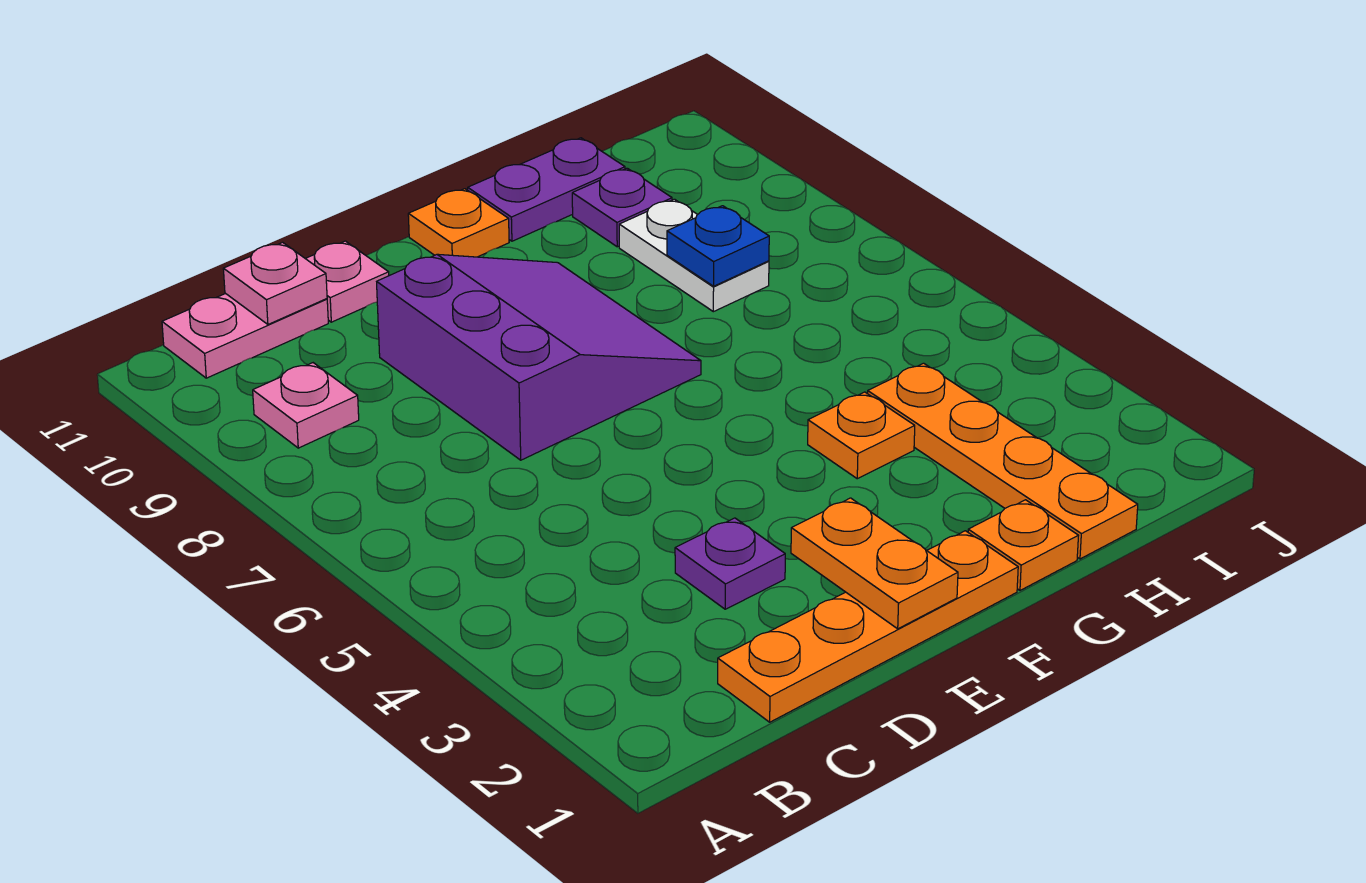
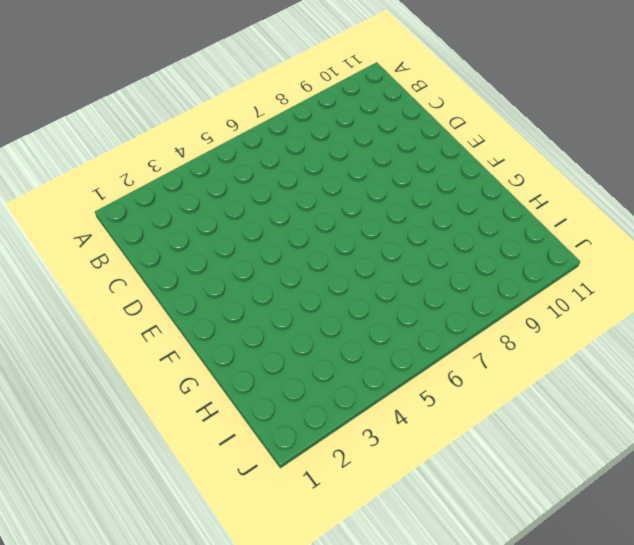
none -> pink plate B9 level 1
none -> pink plate B11:C11 level 1
none -> orange plate C1:F1 level 1

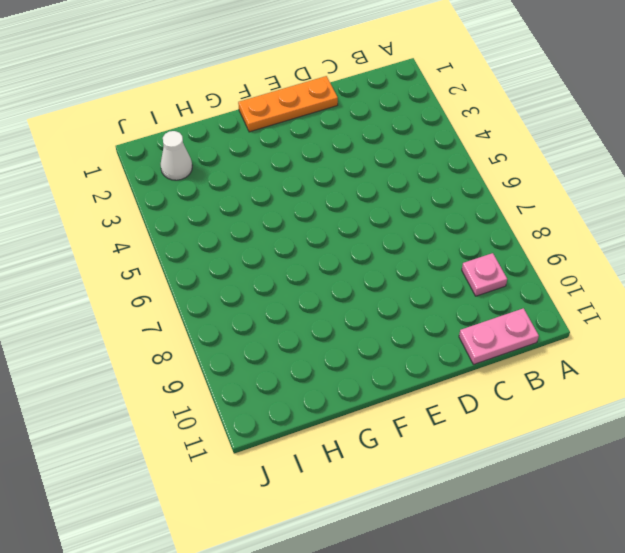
orange plate D1:F1 level 1 -> orange plate C1:F1 level 1
white cone I2 level 1 -> none
none -> purple plate D3 level 1
none -> purple slope D7:F9 level 1 top D
none -> pink plate D11 level 1

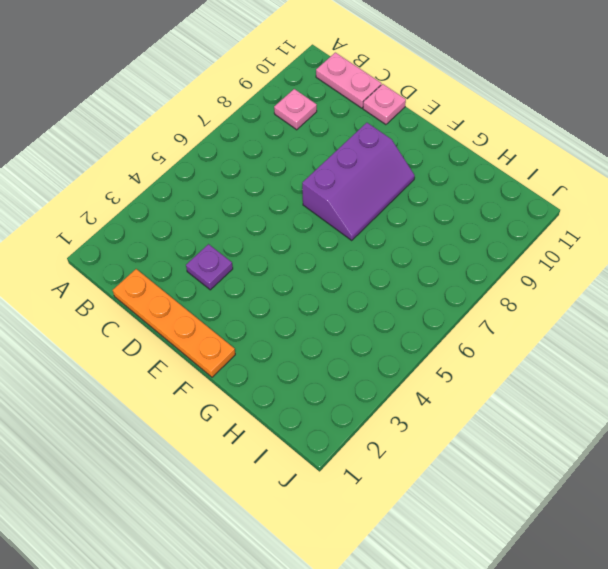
purple slope E7:F9 level 1 top E -> purple slope D7:F9 level 1 top D
none -> orange plate F11 level 1
none -> orange plate G1 level 1
none -> orange plate G4 level 1

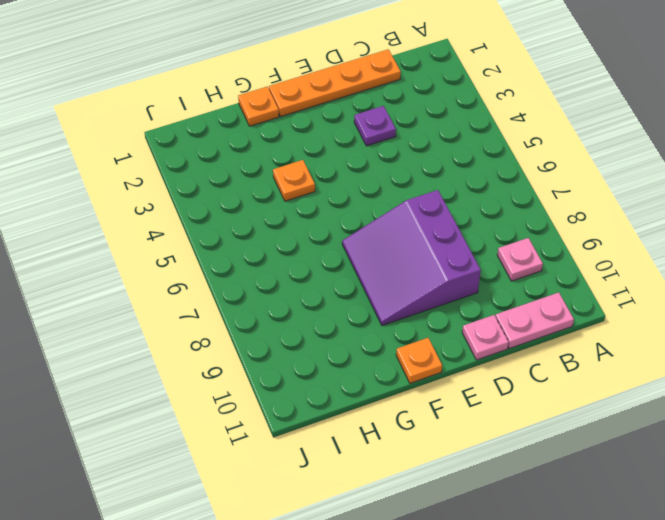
none -> purple plate G11:H11 level 1
none -> orange plate H1:H4 level 1
none -> white plate H8:H9 level 1

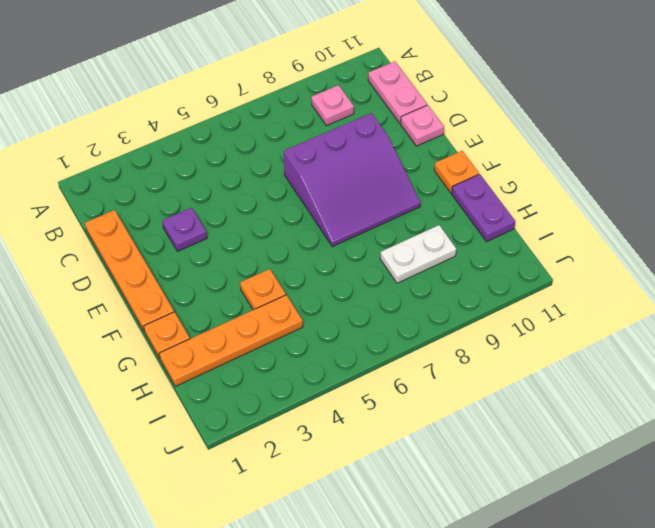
none -> purple plate H10 level 1
none -> pink plate C11 level 2
none -> orange plate E1:E2 level 2

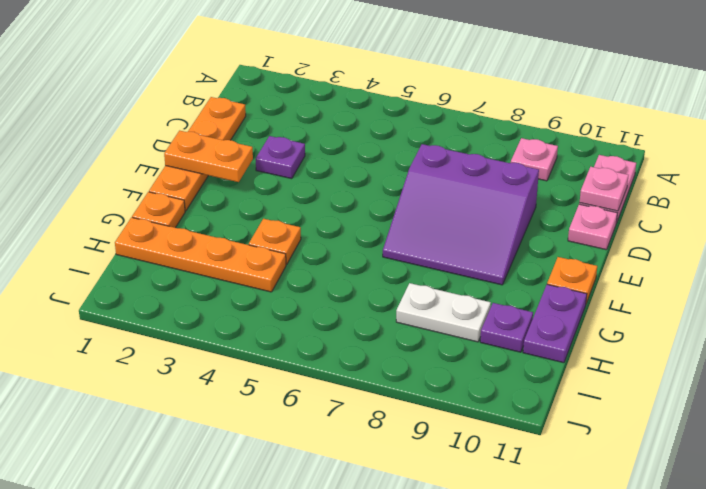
none -> blue plate H8 level 2

